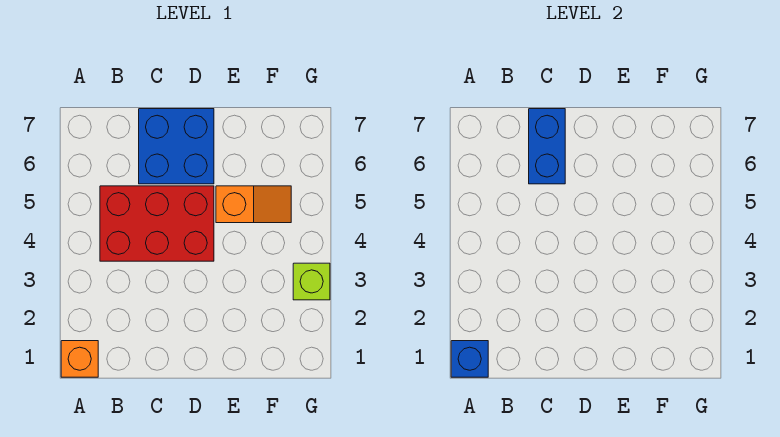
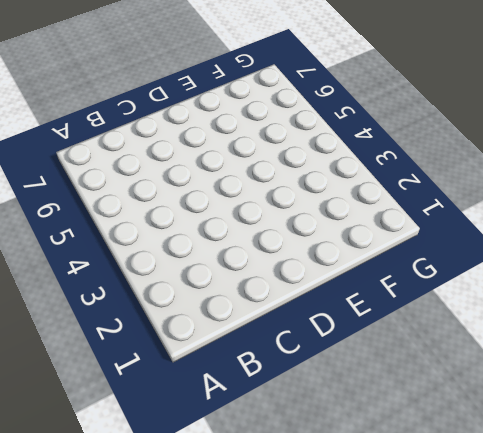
none -> orange brick A1 level 1
none -> red brick B4:D5 level 1

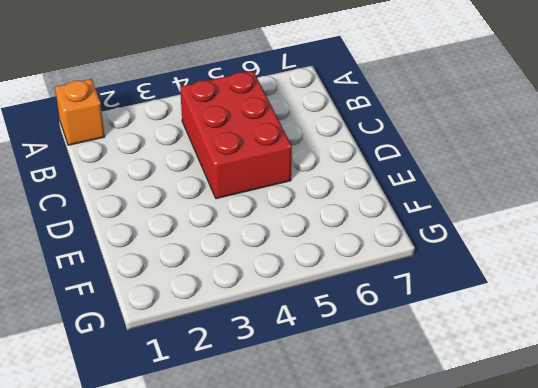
none -> blue brick C6:D7 level 1
none -> orange slope E5:F5 level 1 top E

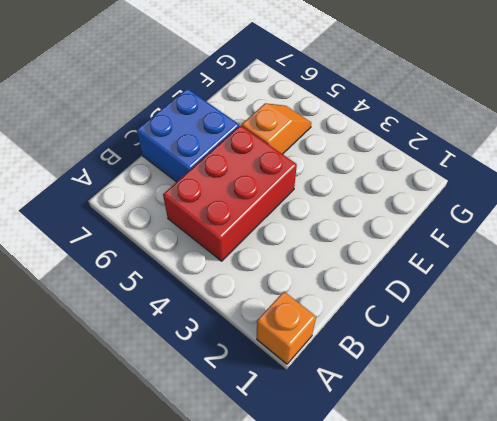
none -> lime brick G3 level 1
none -> blue brick A1 level 2

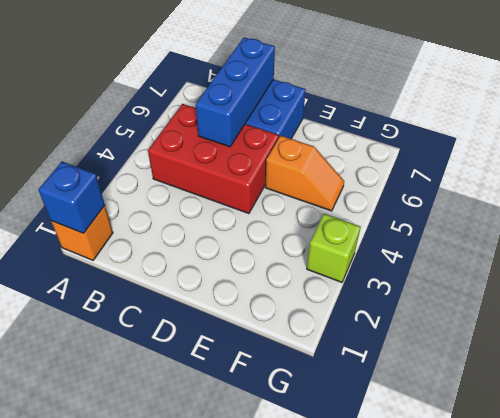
blue brick C5:C7 level 2 -> blue brick C6:C7 level 2

